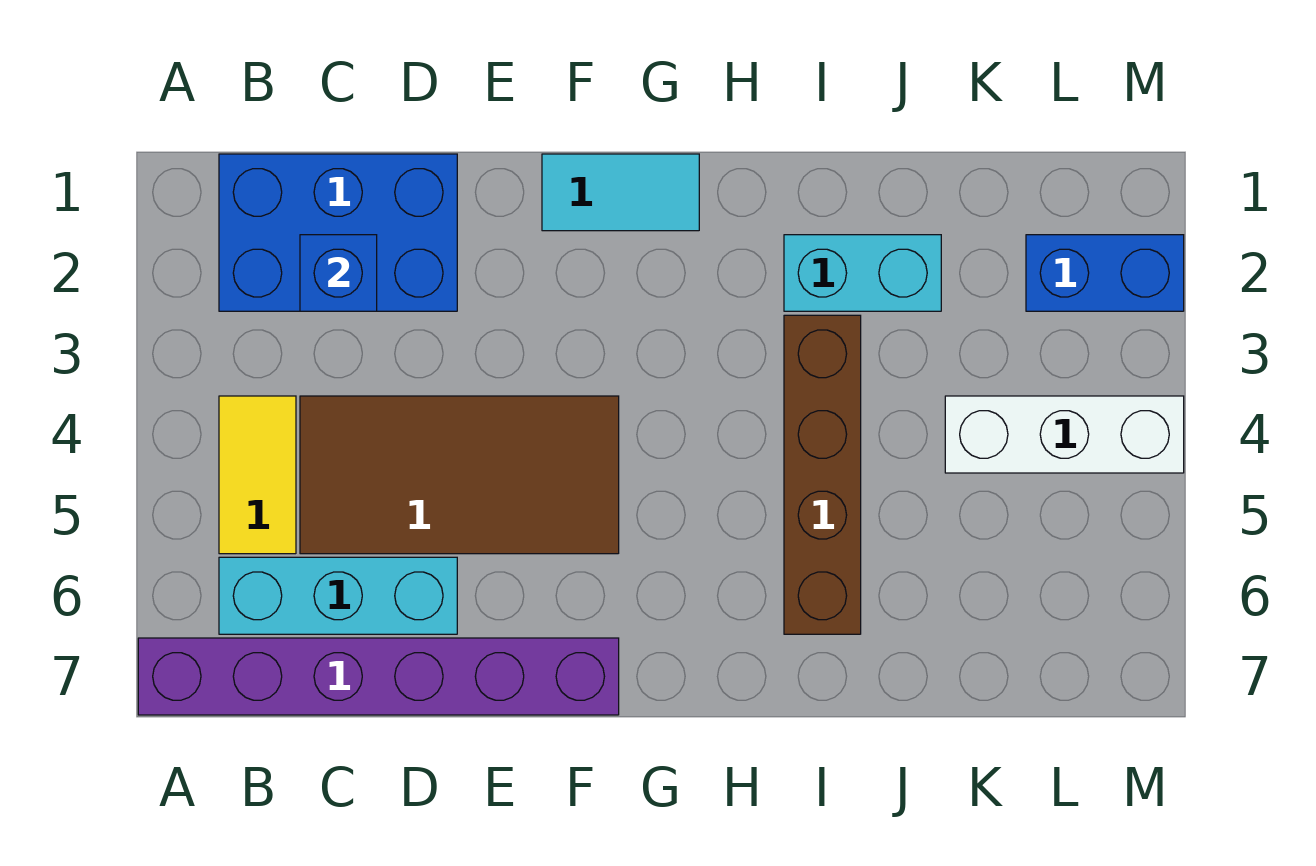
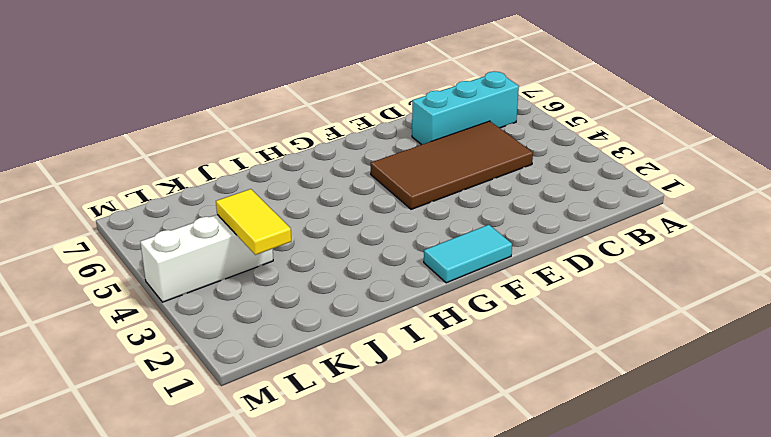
yellow tile K3:K4 level 2 -> yellow tile B4:B5 level 1
none -> purple brick A7:F7 level 1
none -> blue brick B1:D2 level 1

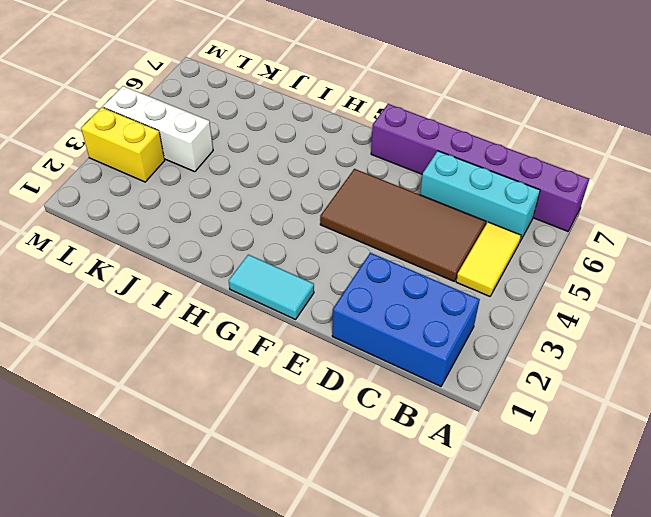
yellow brick L3:M3 level 1 -> none
none -> cyan brick I2:J2 level 1
none -> brown brick I3:I6 level 1

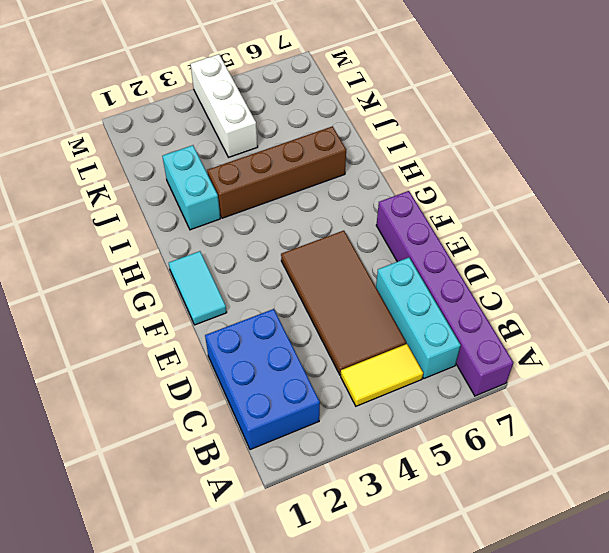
none -> blue brick L2:M2 level 1
none -> blue brick C2 level 2

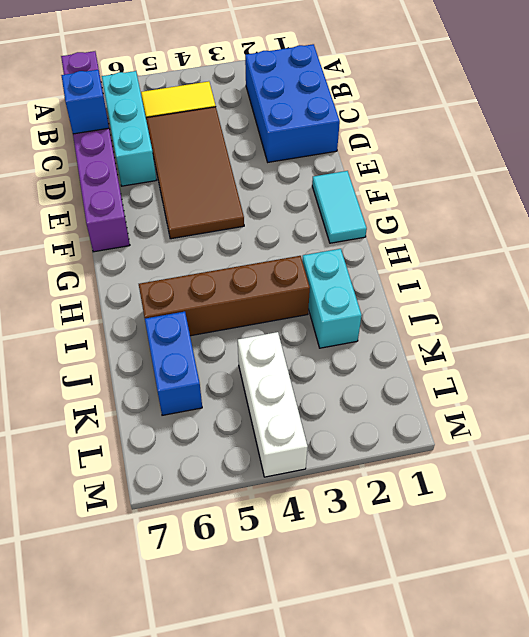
blue brick C7 level 2 -> blue brick C2 level 2
blue brick J6:K6 level 1 -> blue brick L2:M2 level 1

